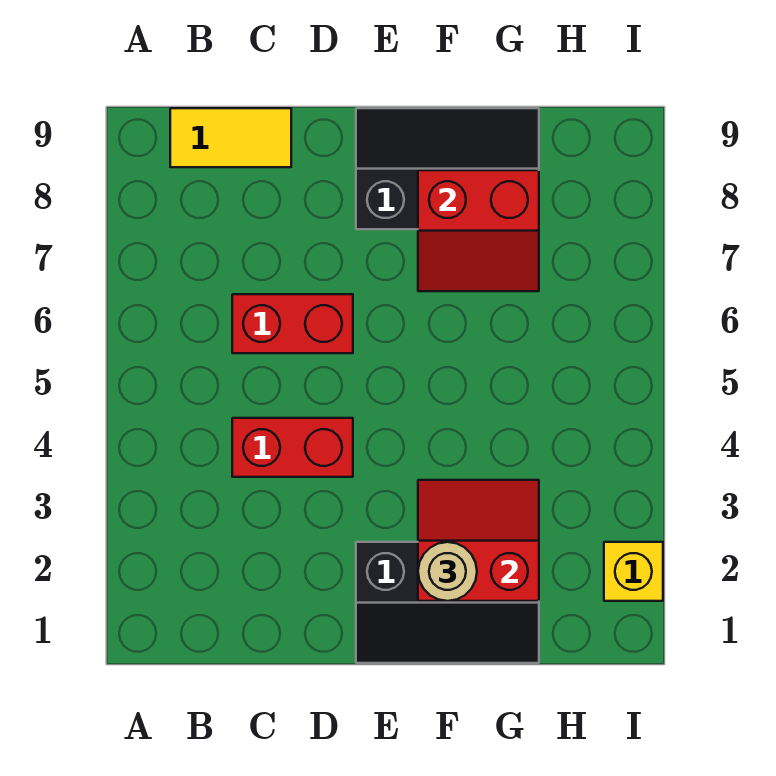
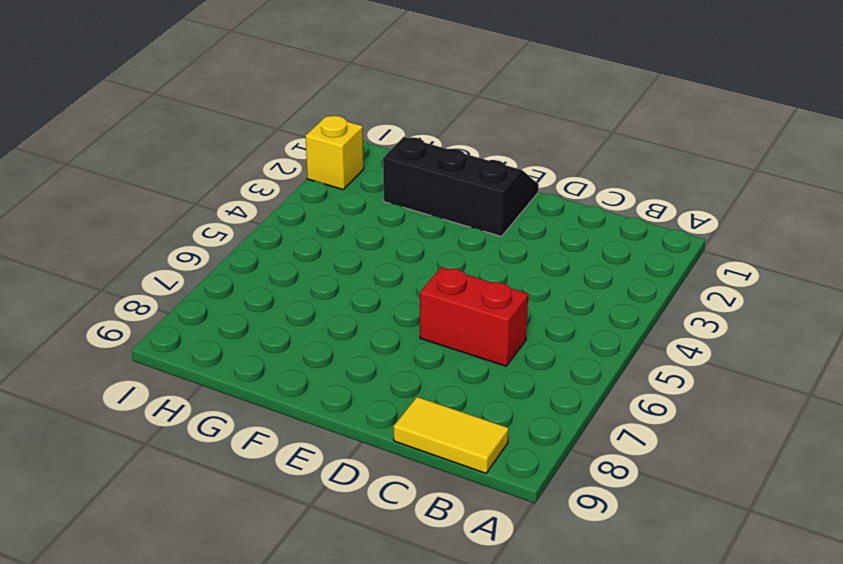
none -> red brick C4:D4 level 1
none -> black slope E8:G9 level 1 top 8

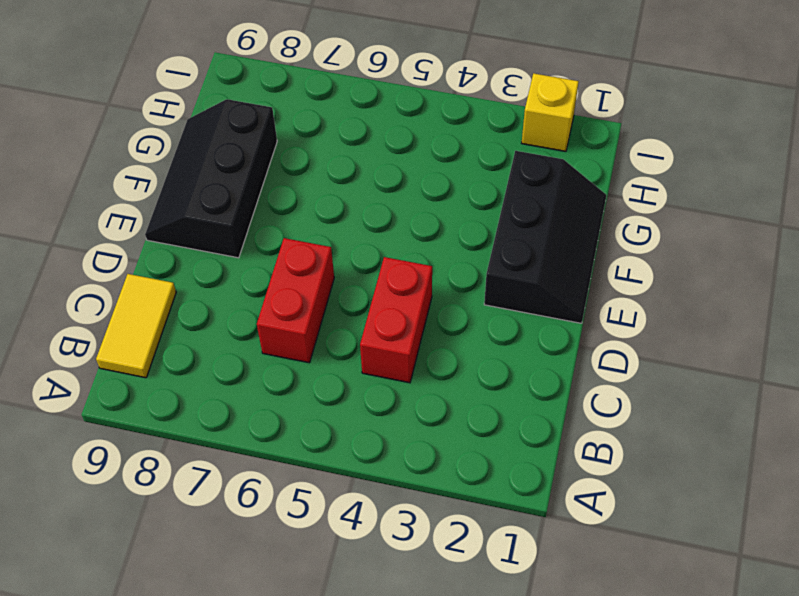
none -> red slope F2:G3 level 2 top 2
none -> red slope F7:G8 level 2 top 8

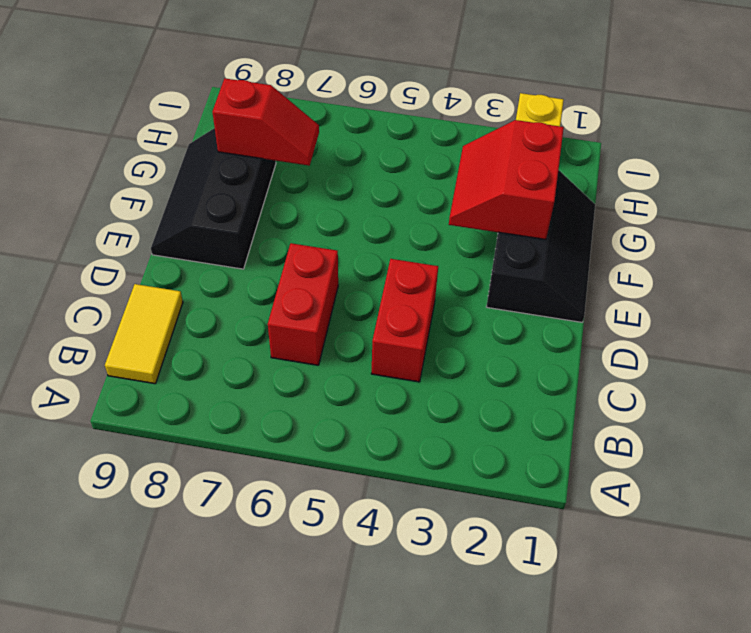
red slope G7:G8 level 2 top 8 -> red slope F7:G8 level 2 top 8
none -> tan round brick F2 level 3

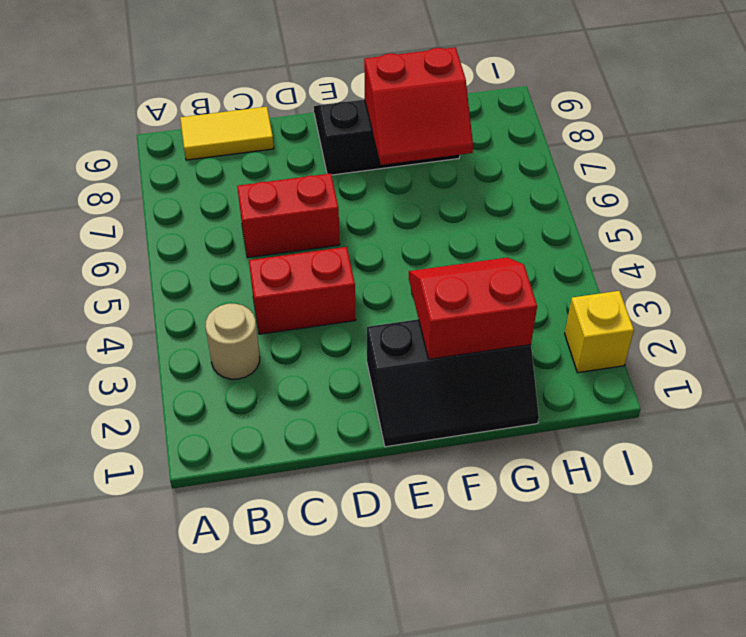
tan round brick B3 level 1 -> tan round brick F2 level 3

